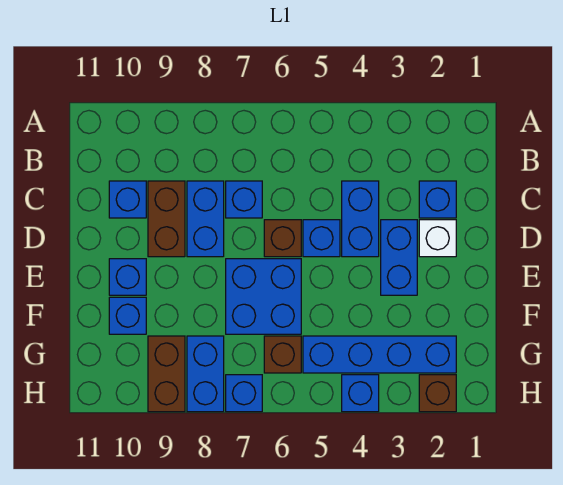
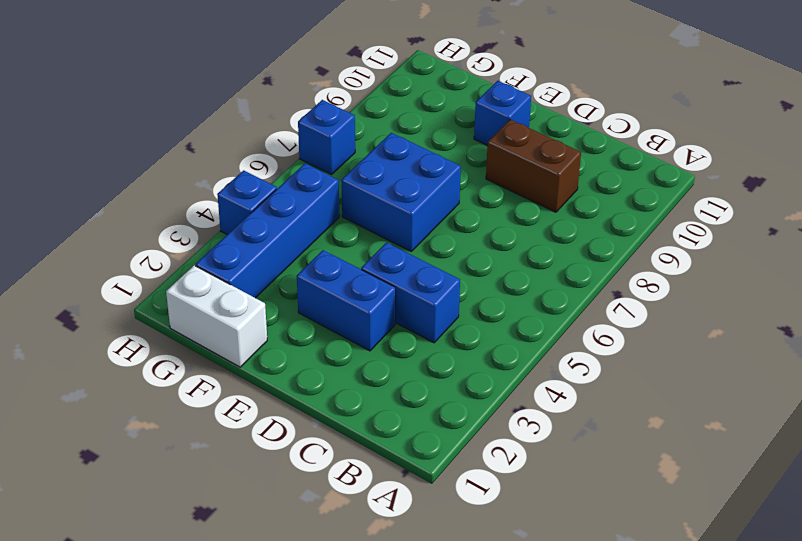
white brick F1:G1 level 1 -> none
none -> blue brick C2 level 1
none -> blue brick C7 level 1
none -> blue brick C8:D8 level 1

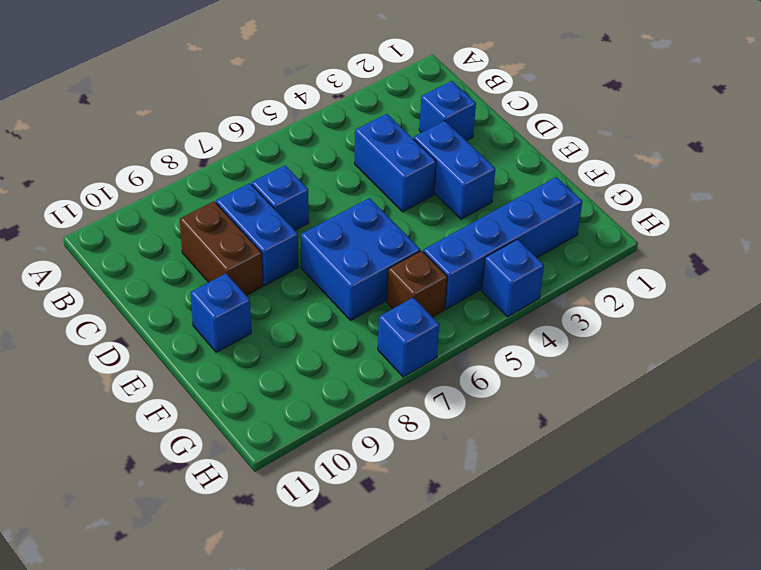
none -> blue brick C10 level 1
none -> white brick D2 level 1
none -> blue brick D5 level 1

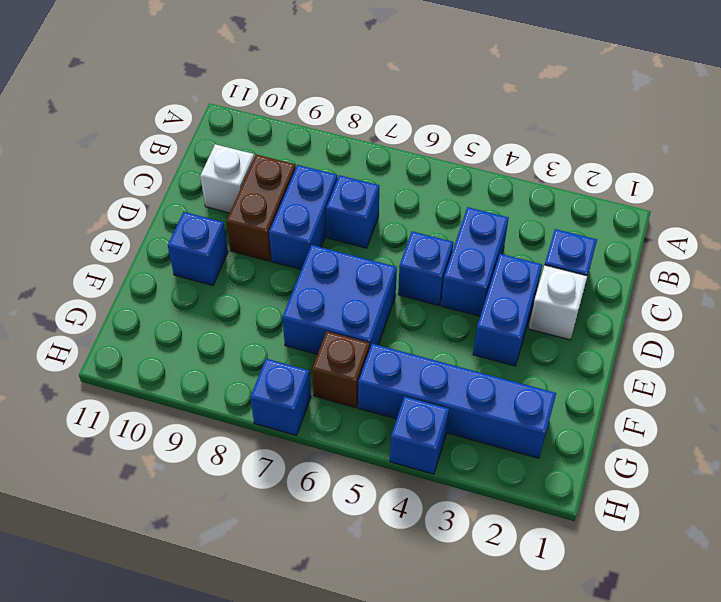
white brick C10 level 1 -> blue brick C10 level 1
none -> brown brick D6 level 1
none -> blue brick F10 level 1
none -> blue brick G8:H8 level 1

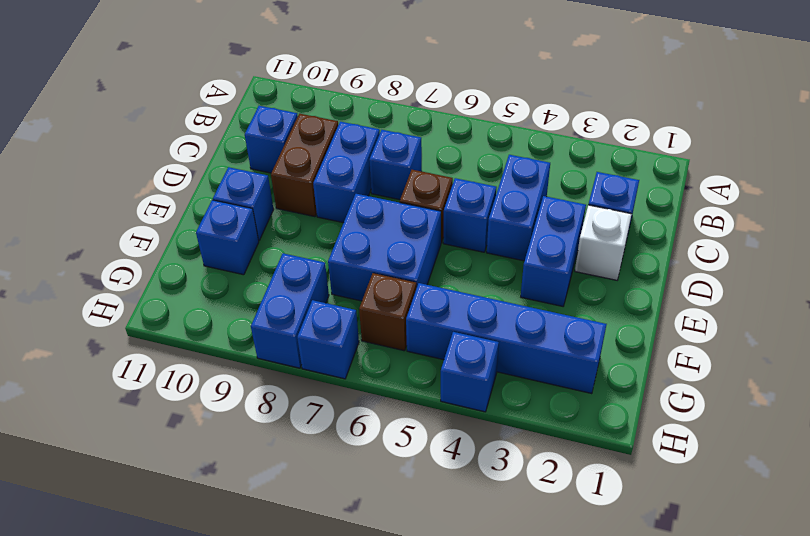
none -> brown brick G9:H9 level 1
none -> brown brick H2 level 1

